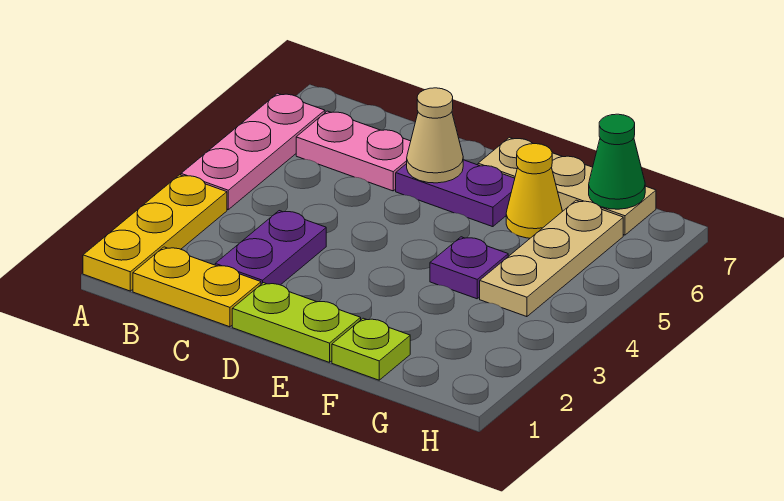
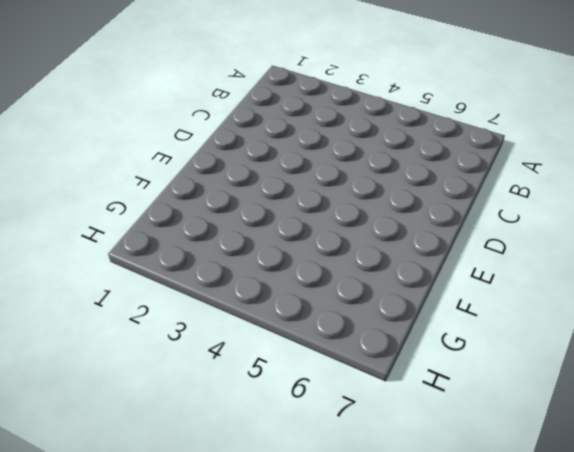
none -> yellow plate A1:A3 level 1
none -> pink plate A4:A6 level 1
none -> yellow plate B1:C1 level 1

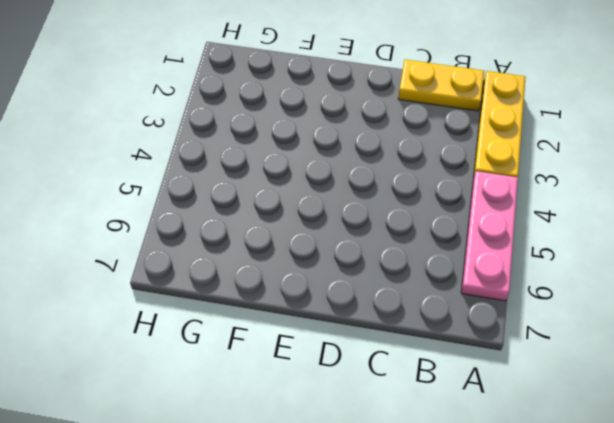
none -> pink plate B6:C6 level 1
none -> purple plate C2:C3 level 1
none -> lime plate D1:E1 level 1

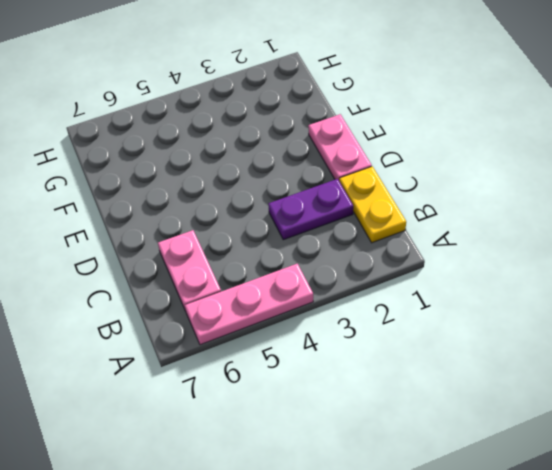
pink plate D1:E1 level 1 -> lime plate D1:E1 level 1
none -> yellow plate A1:A3 level 1
none -> purple plate D6:E6 level 1
none -> tan plate E7:G7 level 1

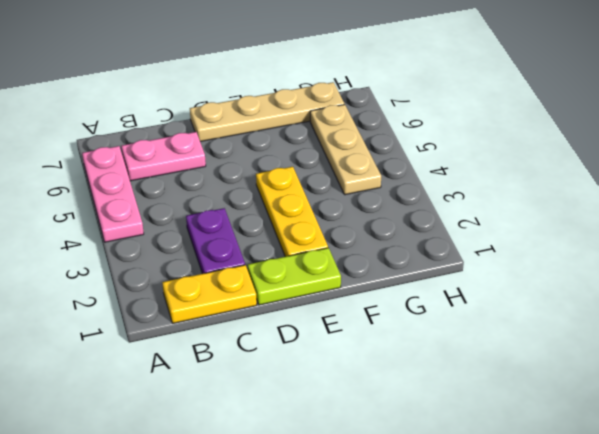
tan plate D7:G7 level 1 -> tan plate E7:G7 level 1
yellow plate E2:E4 level 1 -> yellow plate A1:A3 level 1
none -> purple plate D6:E6 level 1
none -> lime plate F1 level 1
none -> purple plate F4 level 1

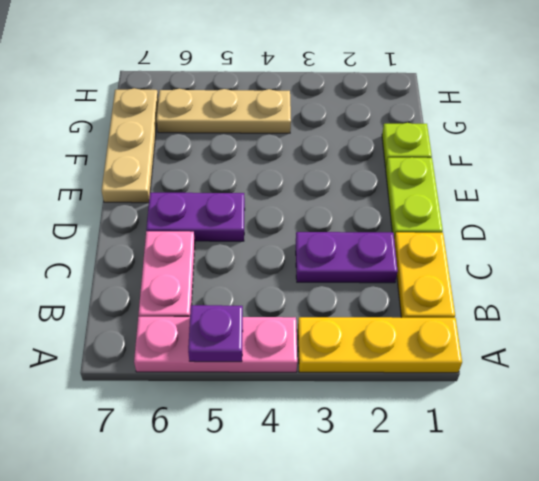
purple plate A5 level 2 -> purple plate F4 level 1
purple plate D5:D6 level 1 -> purple plate D6:E6 level 1
none -> yellow cone F6 level 1
none -> tan cone D6 level 2
none -> green cone G7 level 2

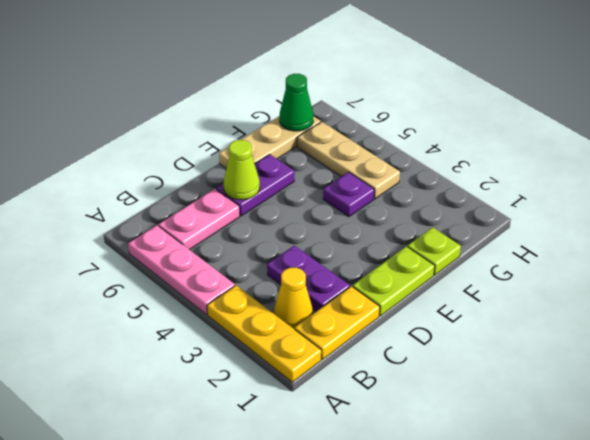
yellow cone B2 level 1 -> yellow cone F6 level 1
lime cone D6 level 2 -> tan cone D6 level 2

